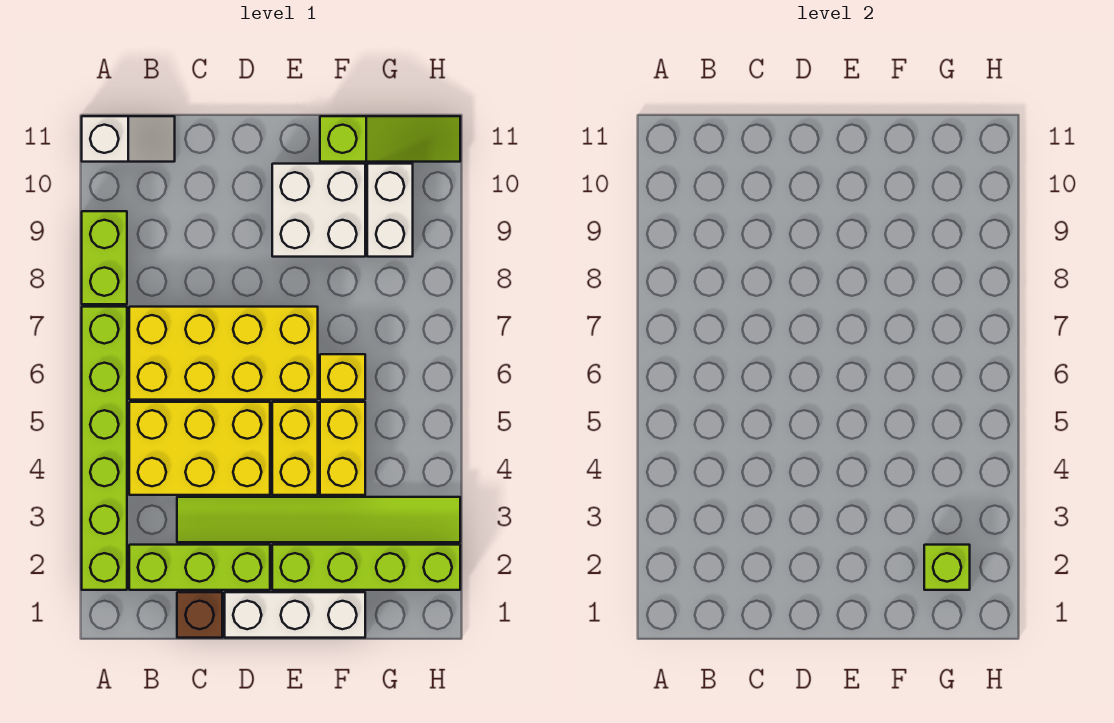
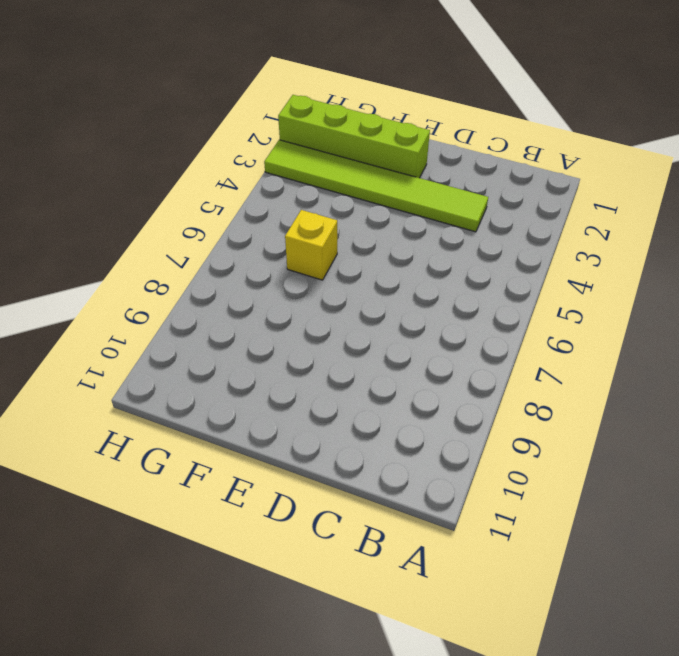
none -> lime brick A2:A7 level 1
none -> lime brick A8:A9 level 1
none -> white slope A11:B11 level 1 top A

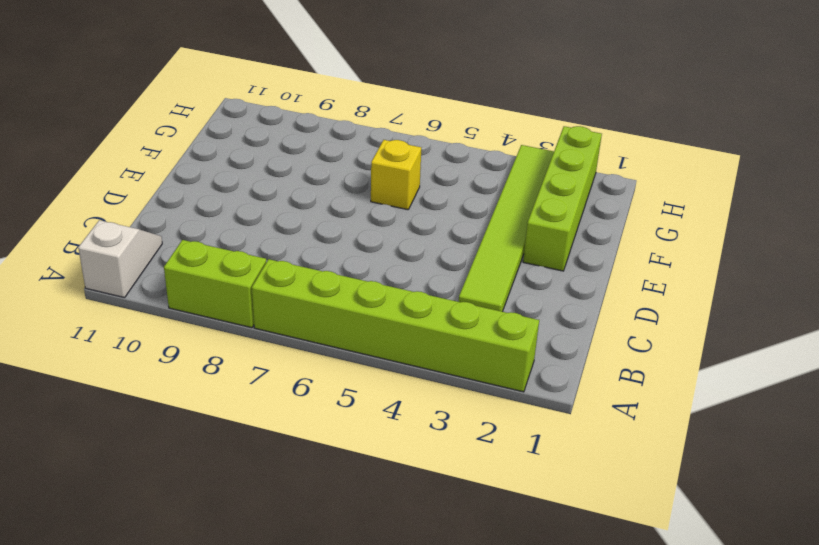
none -> lime brick B2:D2 level 1
none -> yellow brick B4:D5 level 1
none -> yellow brick B6:E7 level 1

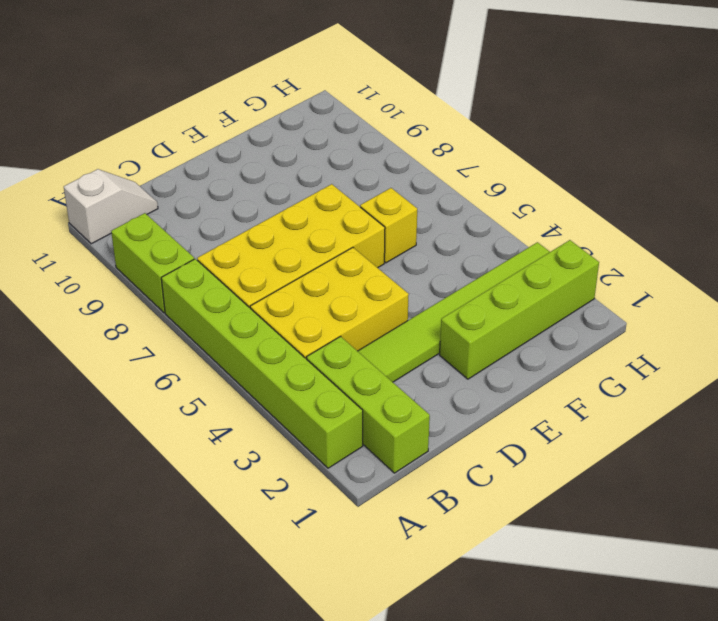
lime brick B1:B3 level 1 -> lime brick B2:D2 level 1
none -> brown brick C1 level 1
none -> white brick D1:F1 level 1
none -> yellow brick E4:E5 level 1

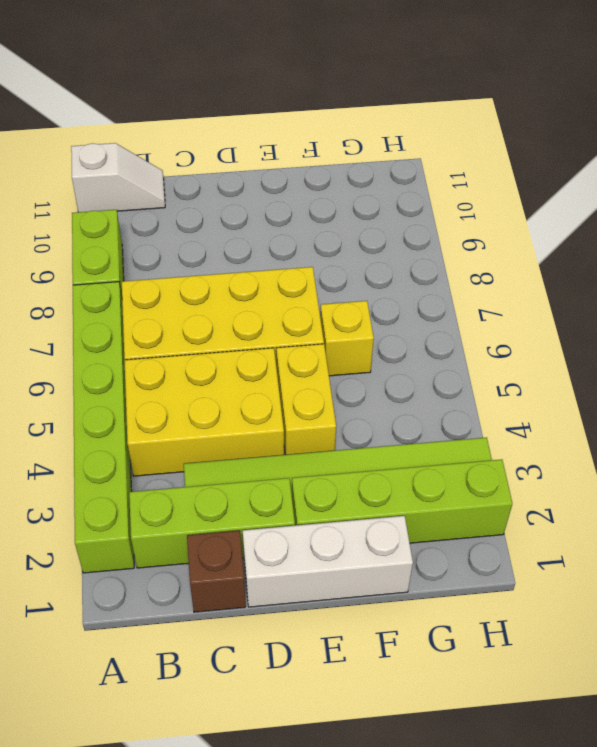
none -> white brick E9:F10 level 1
none -> yellow brick F4:F5 level 1
none -> lime slope F11:H11 level 1 top F

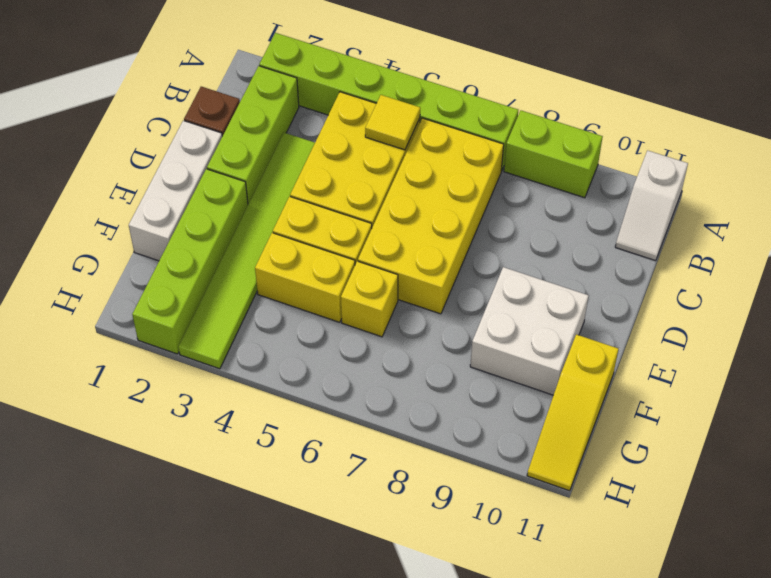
yellow tile B5 level 2 -> none
yellow slope F11:H11 level 1 top F -> lime slope F11:H11 level 1 top F
none -> white brick G9:G10 level 1
none -> lime brick G2 level 2

